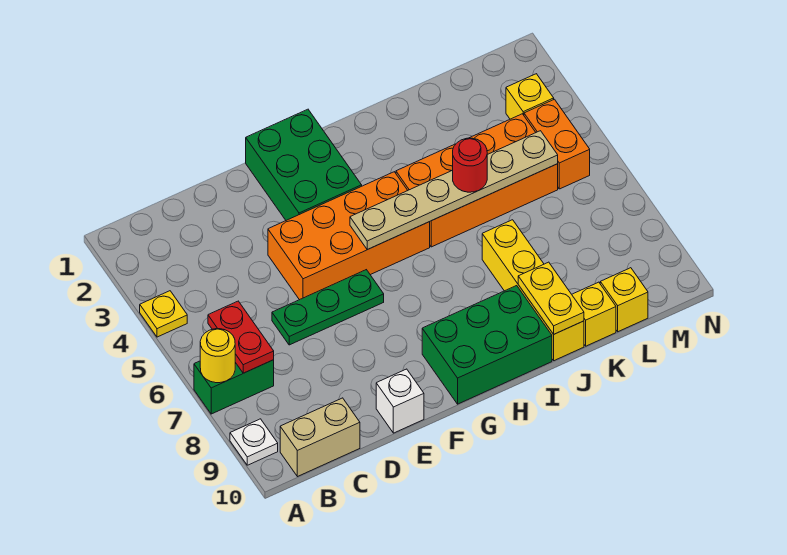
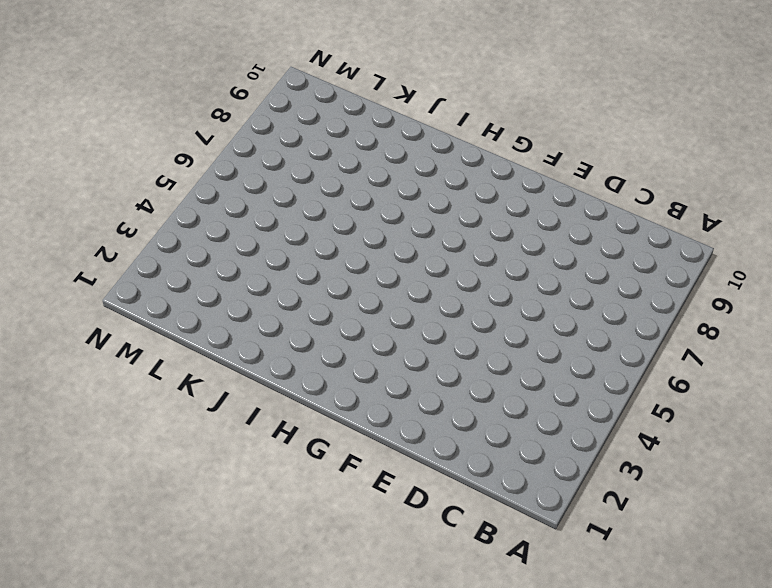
none -> yellow plate A4 level 1
none -> green brick A7:B7 level 1
none -> white plate A9 level 1

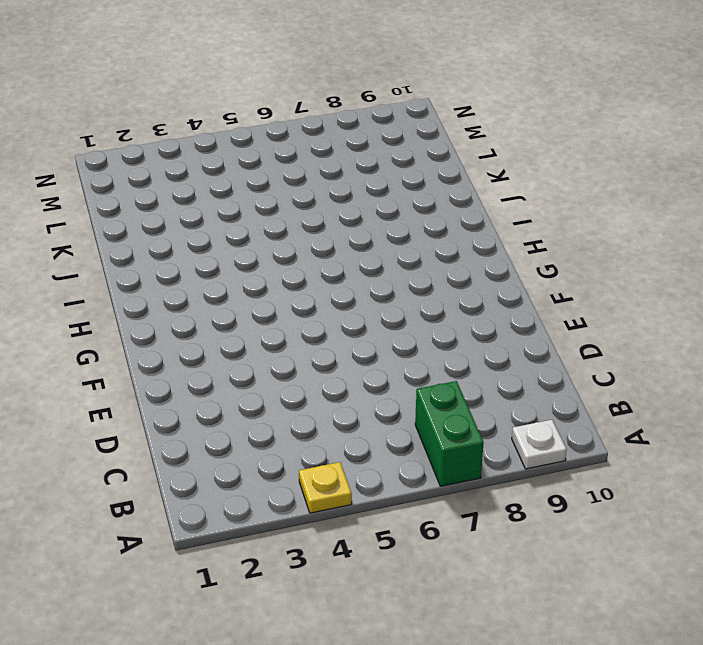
none -> tan brick B10:C10 level 1
none -> green plate D6:F6 level 1
none -> orange brick E4:H5 level 1

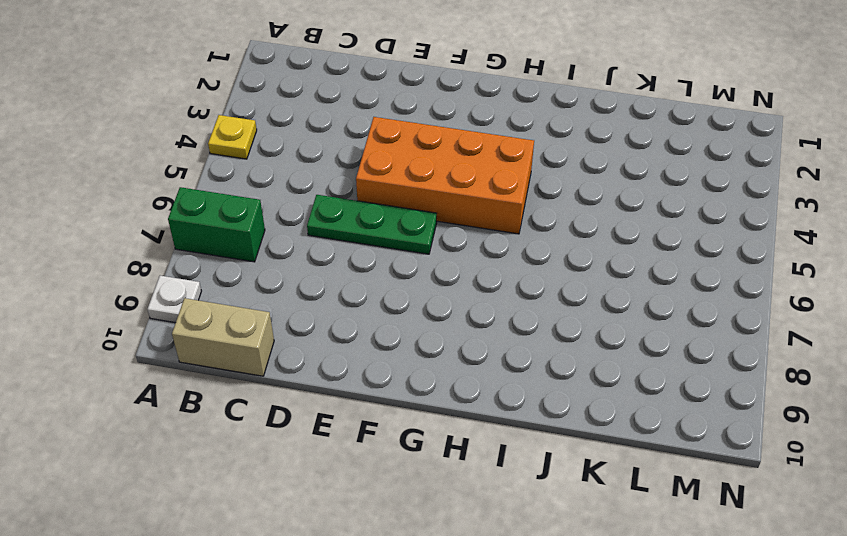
none -> white brick E10 level 1
none -> green brick F1:G3 level 1
none -> green brick G9:I10 level 1

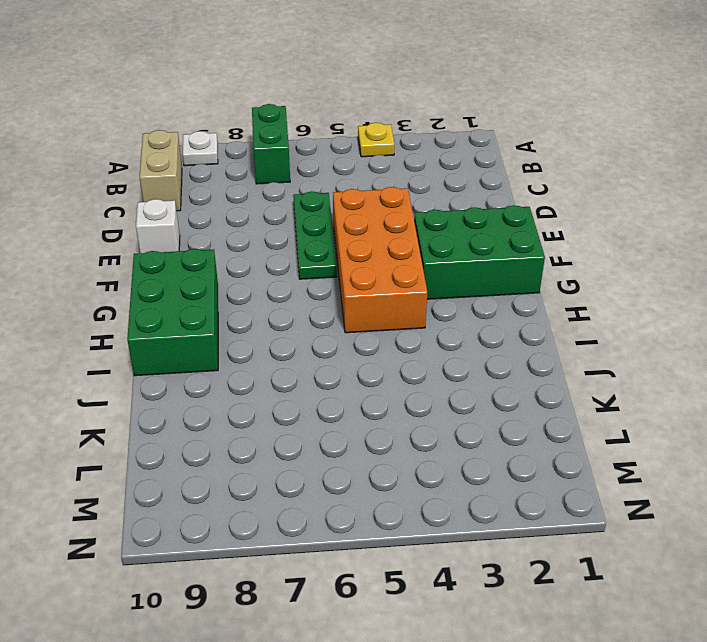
none -> orange brick I4:L5 level 1
none -> yellow brick J7:J10 level 1
none -> yellow brick K10 level 1

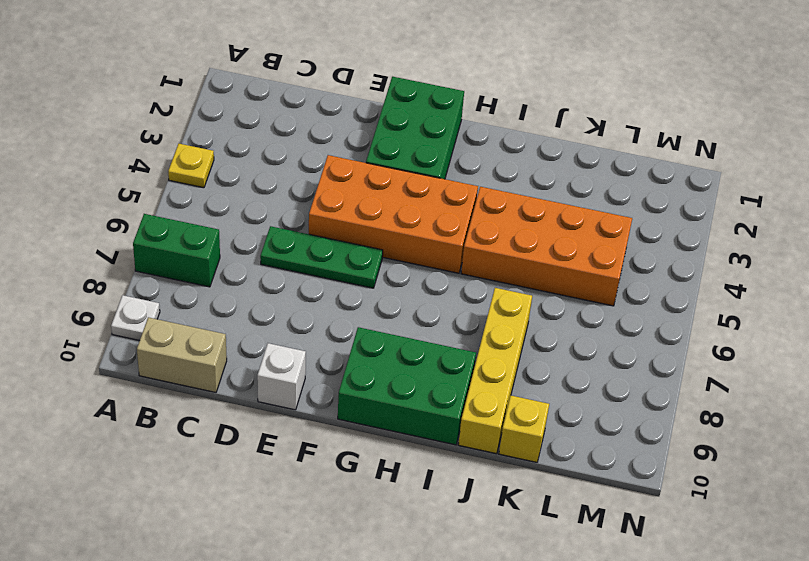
none -> yellow brick L10 level 1
none -> yellow brick M3 level 1
none -> orange brick M4:M5 level 1

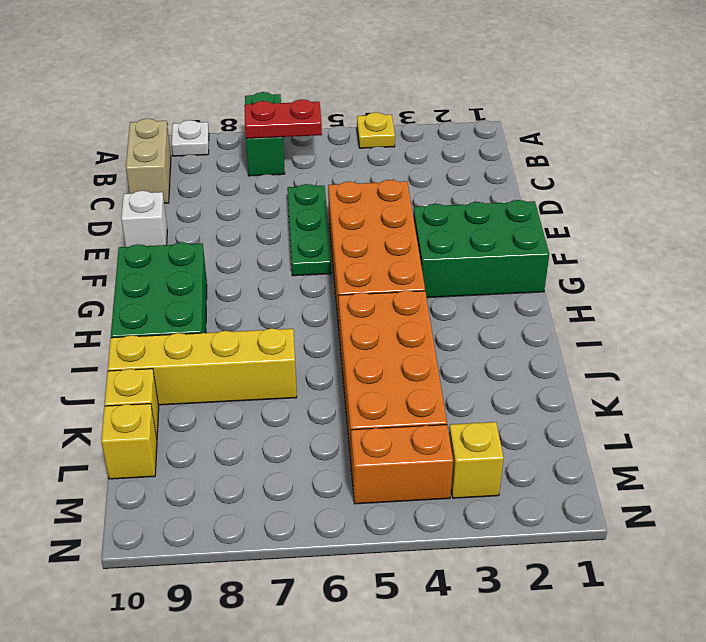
none -> yellow round brick A7 level 2
none -> tan plate G5:L5 level 2
none -> yellow plate J9:J10 level 2

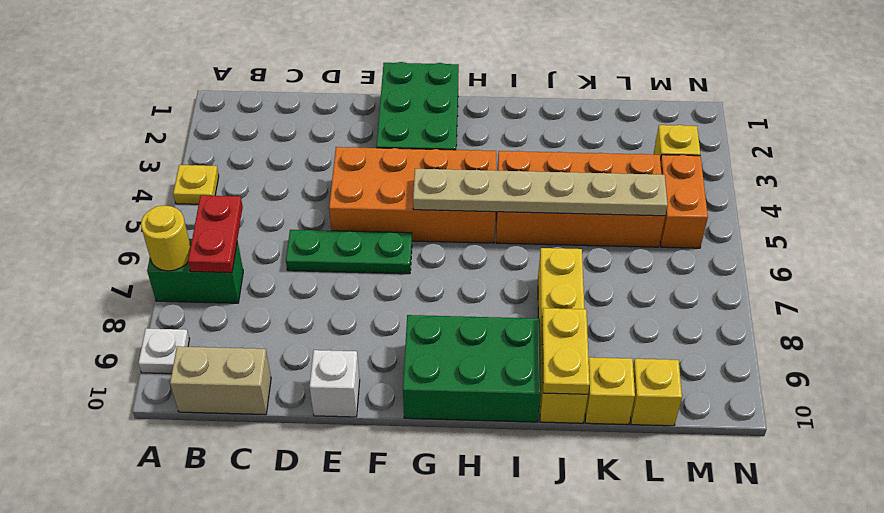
none -> red round brick J5 level 3

